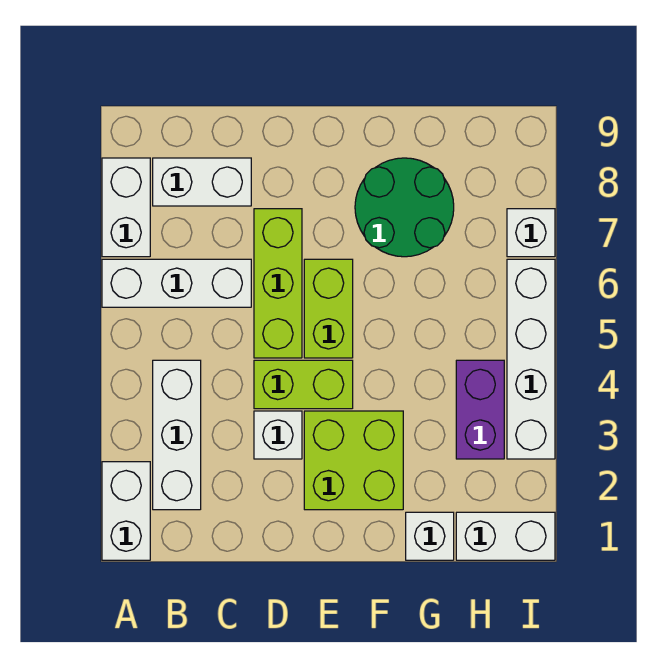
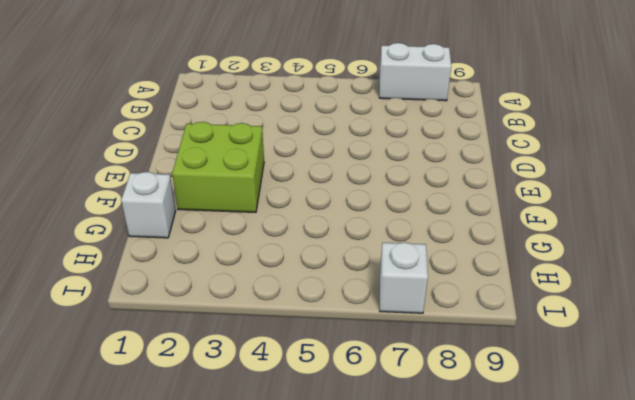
none -> white brick A1:A2 level 1
none -> white brick A6:C6 level 1
none -> white brick B2:B4 level 1

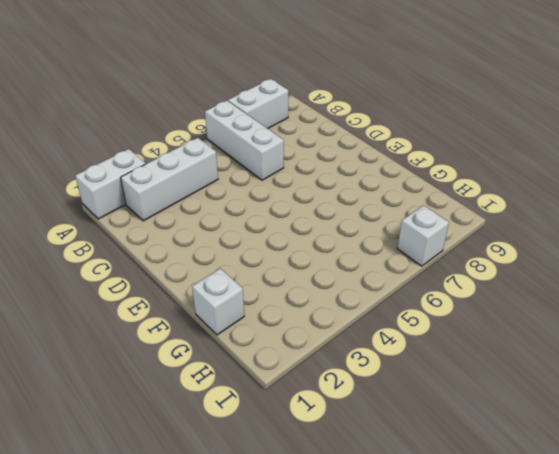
none -> white brick B8:C8 level 1
none -> white brick D3 level 1
none -> lime brick D4:E4 level 1

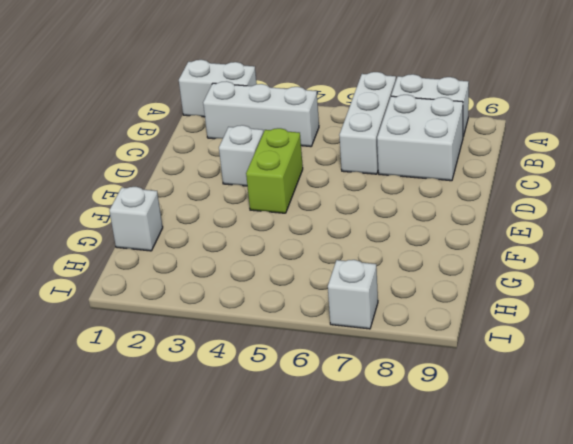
white brick B7:C8 level 1 -> white brick B8:C8 level 1
none -> lime brick D5:D7 level 1
none -> lime brick E2:F3 level 1
none -> lime brick E5:E6 level 1

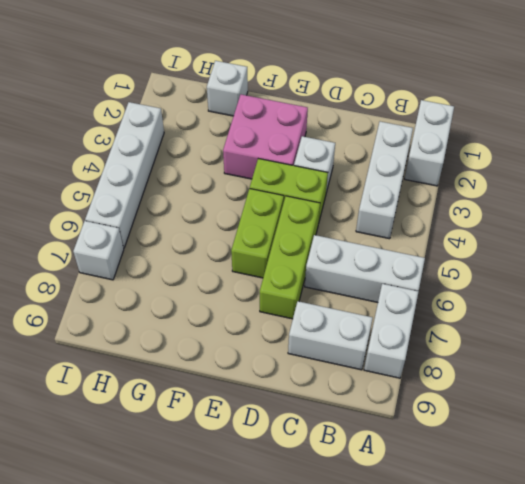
pink brick E2:F3 level 1 -> lime brick E2:F3 level 1
none -> green round brick F7:G8 level 1
none -> white brick H1:I1 level 1
none -> purple brick H3:H4 level 1

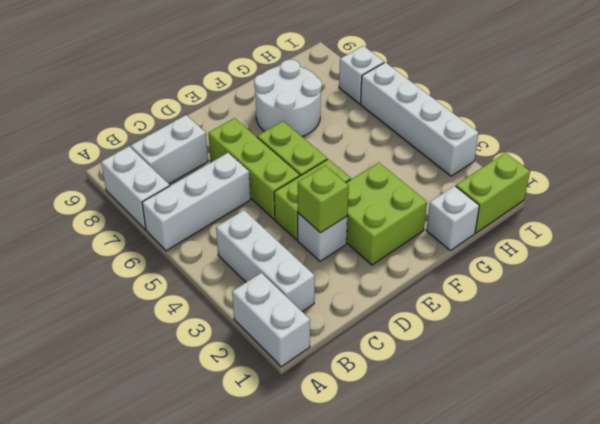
lime brick D3 level 2 -> none
white round brick F7:G8 level 1 -> green round brick F7:G8 level 1
lime brick H1:I1 level 1 -> white brick H1:I1 level 1
none -> purple brick H3:H4 level 1

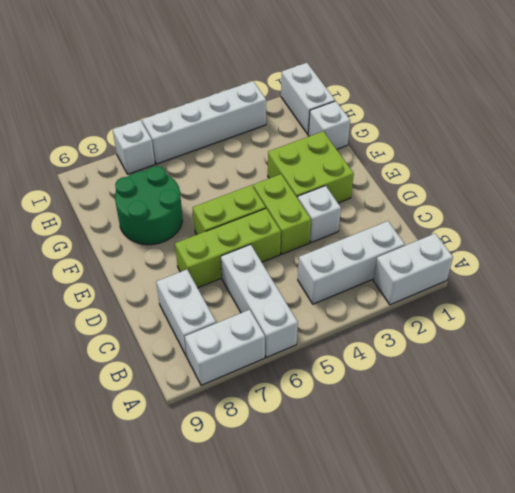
none -> purple brick H3:H4 level 1

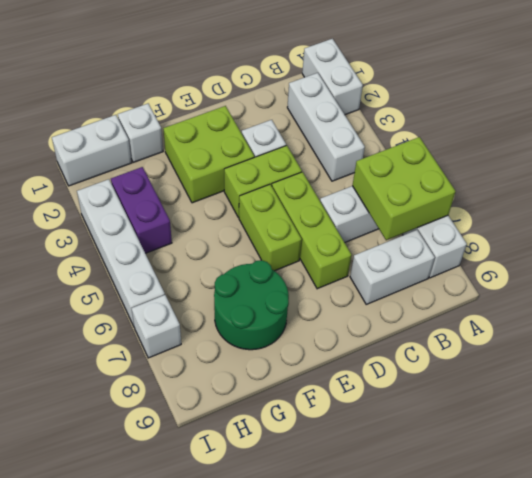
lime brick A6:B7 level 2 -> none

